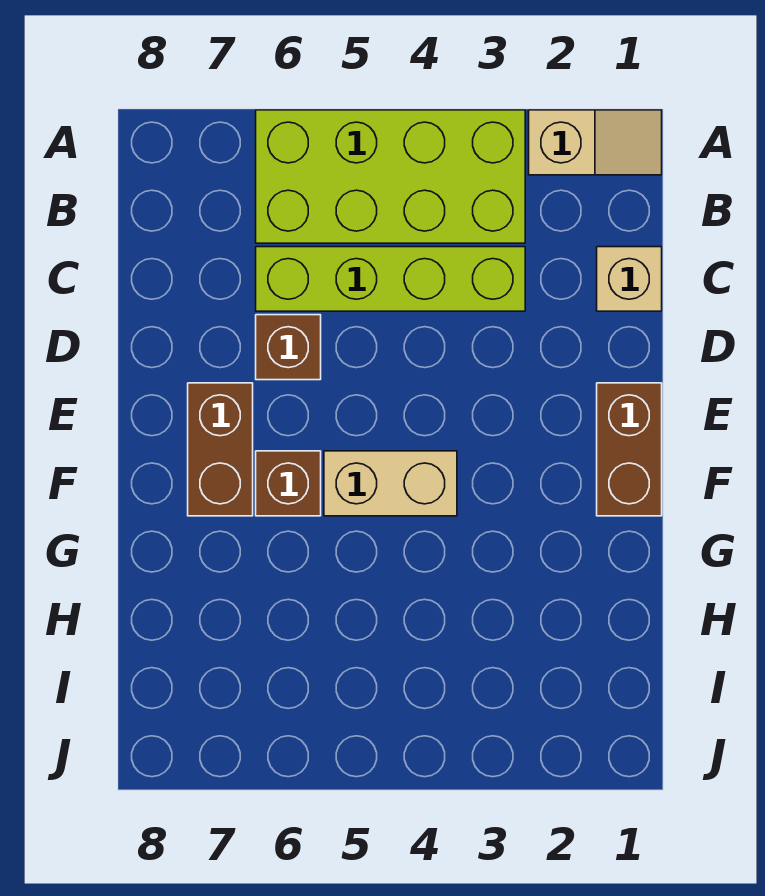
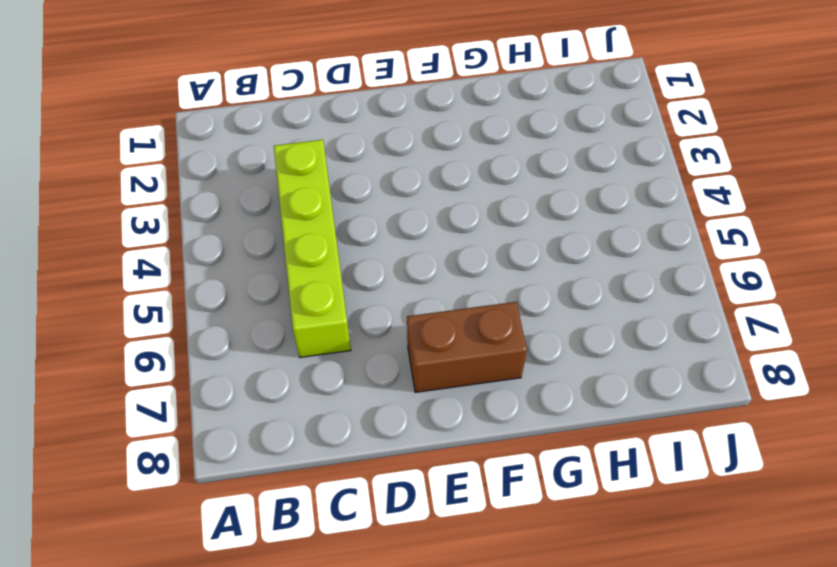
none -> tan slope A1:A2 level 1 top 2
none -> lime brick A3:B6 level 1

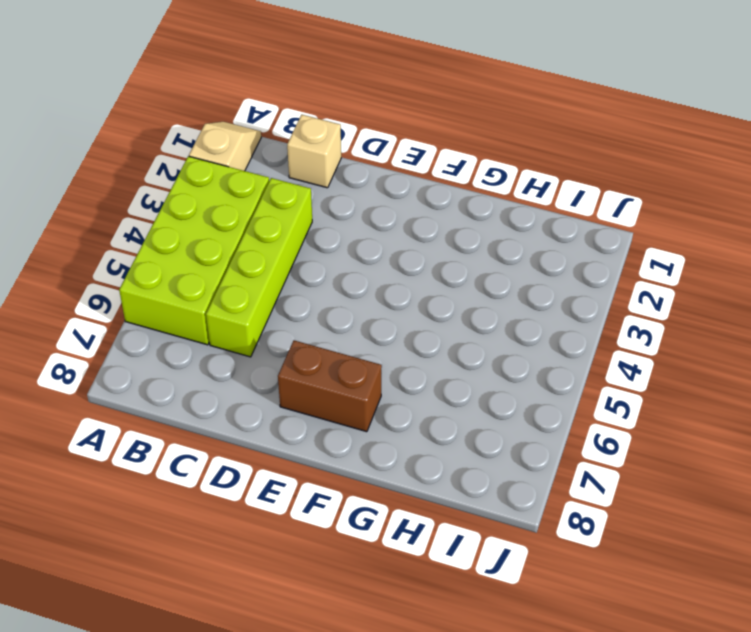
none -> brown brick D6 level 1
none -> brown brick E1:F1 level 1

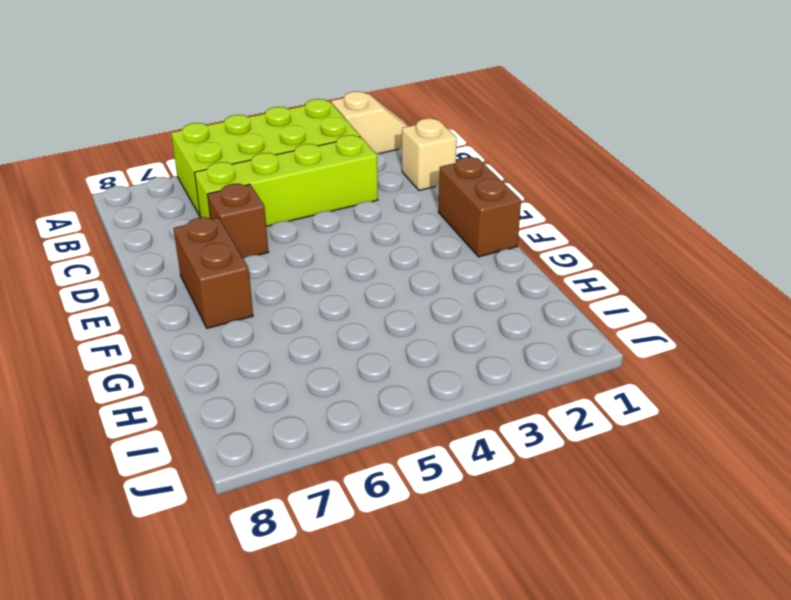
none -> tan brick F4:F5 level 1
none -> brown brick F6 level 1

